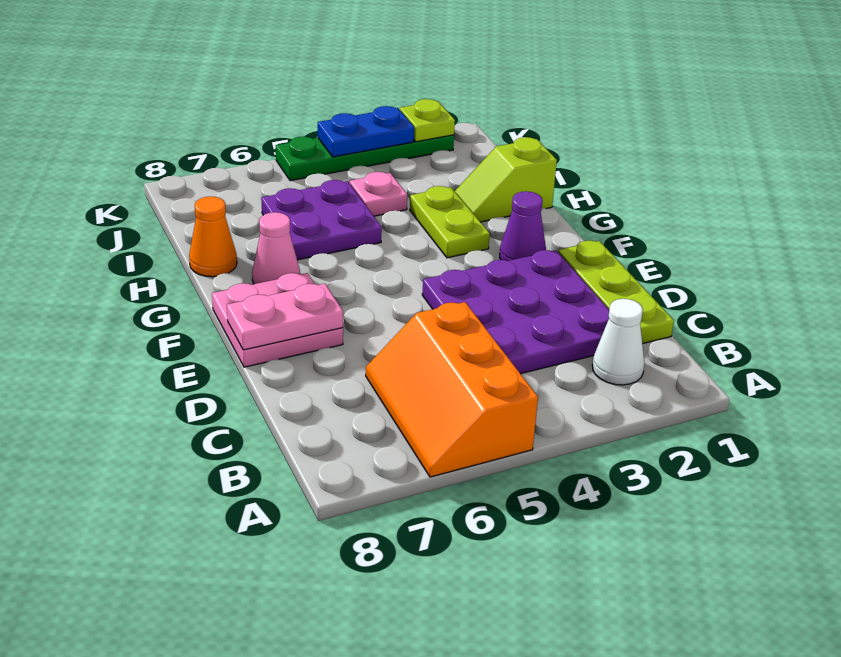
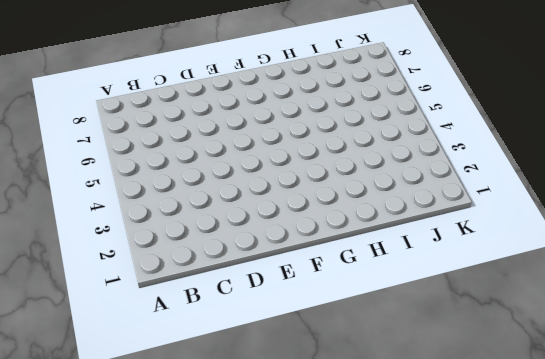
none -> orange slope A5:C6 level 1 top 5
none -> white cone B2 level 1
none -> lime plate C1:E1 level 1

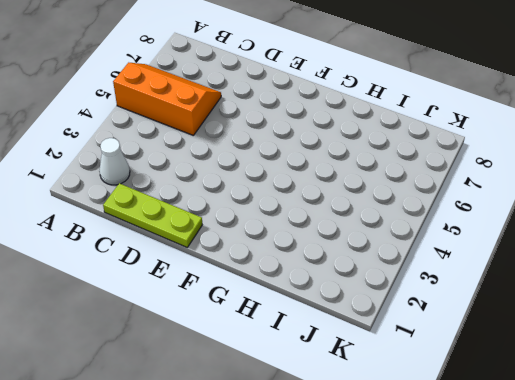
none -> purple plate C2:E4 level 1
none -> pink plate E7:F8 level 1
none -> purple cone F2 level 1

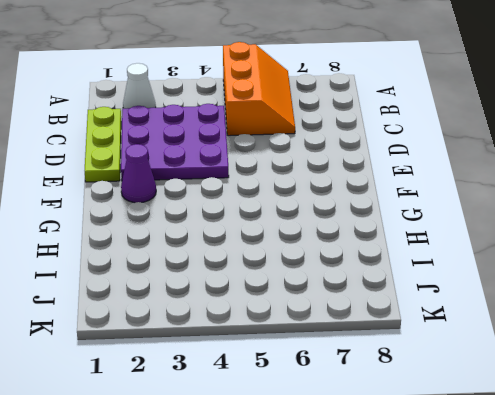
none -> pink plate E7:F8 level 1
none -> lime plate G3:H3 level 1
none -> pink cone G7 level 1

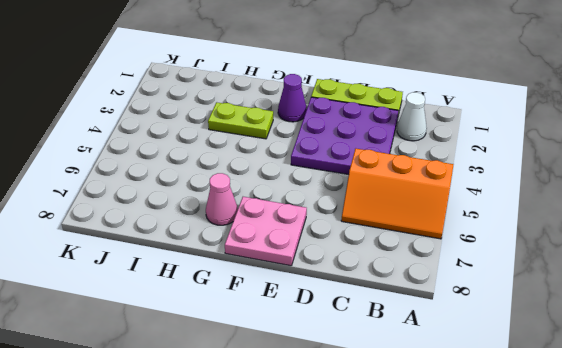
none -> lime slope H1:H2 level 1 top 1
none -> purple plate H5:I6 level 1
none -> orange cone H8 level 1

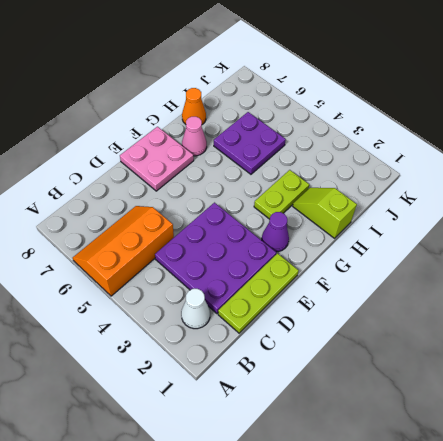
none -> pink plate I4 level 1
none -> green plate K2:K5 level 1
none -> pink plate E7:E8 level 2

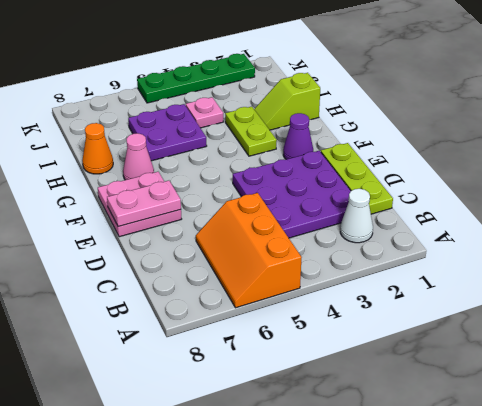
none -> lime plate K2 level 2
none -> blue plate K3:K4 level 2

